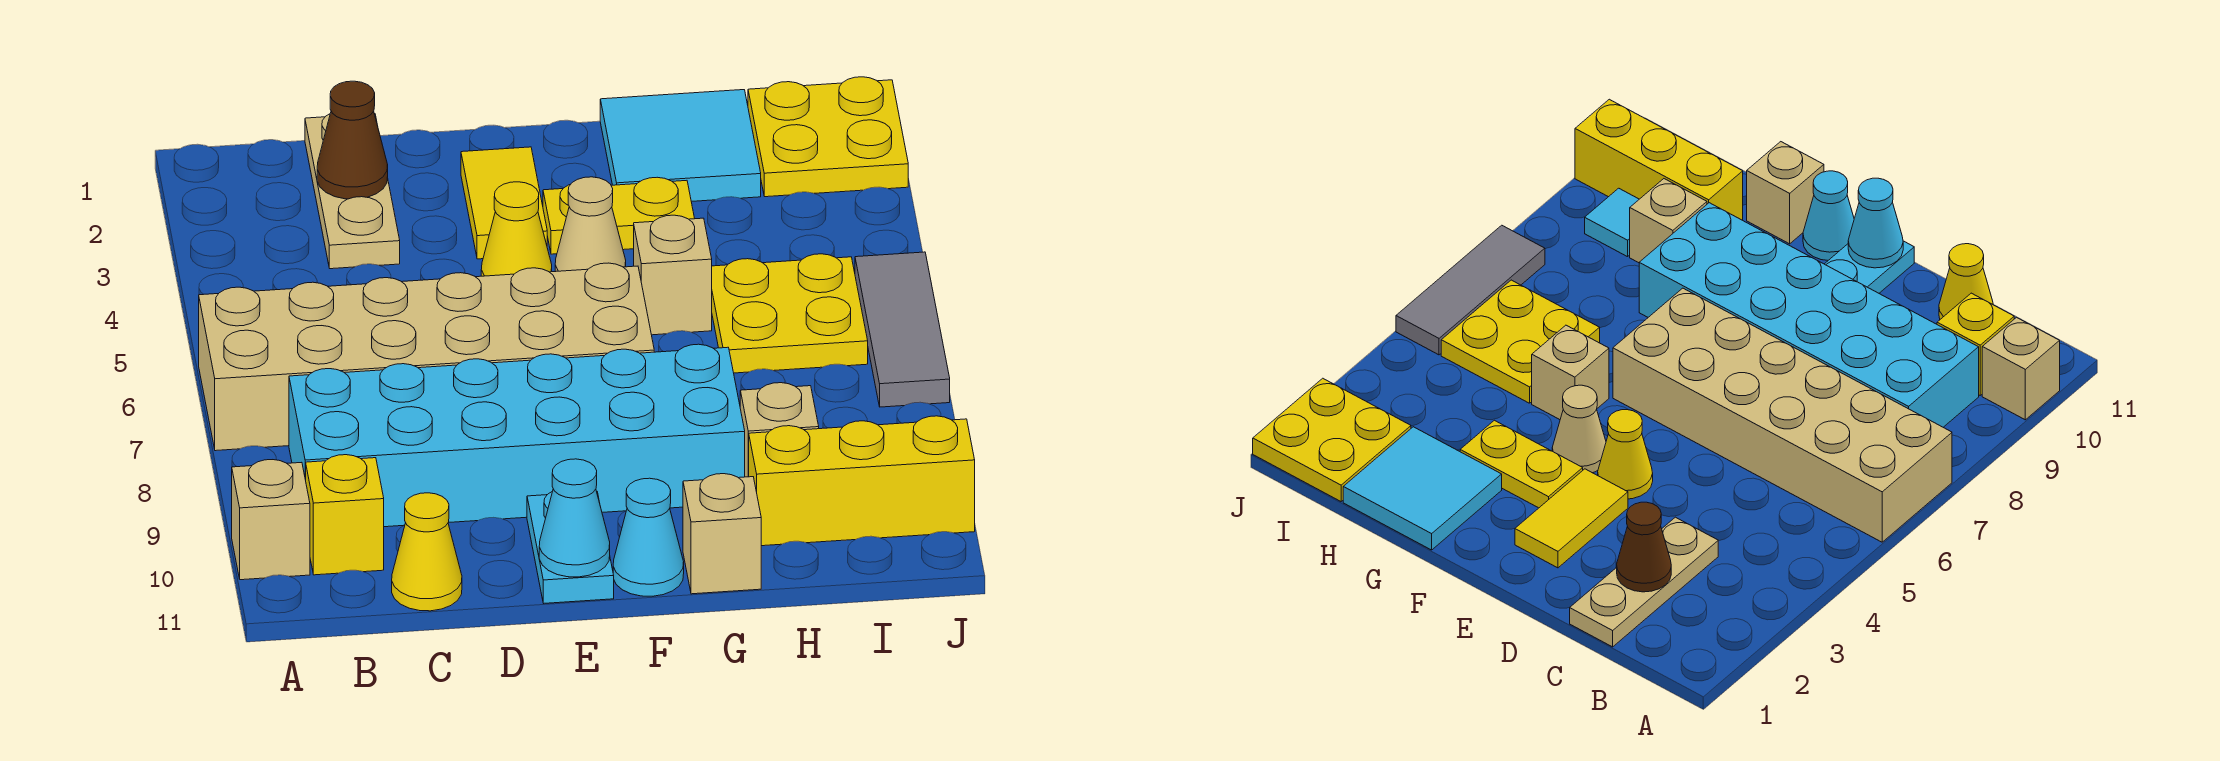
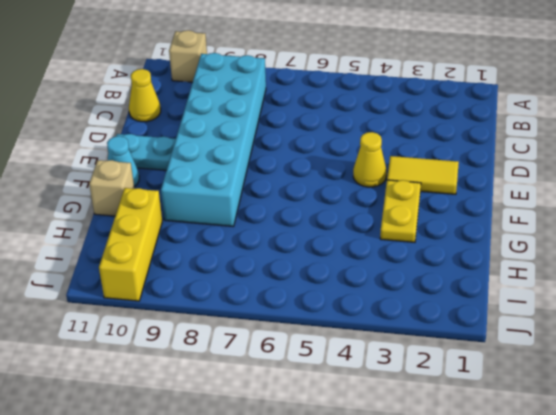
none -> tan brick A6:F7 level 1
none -> yellow brick B10 level 1
none -> tan plate C1:C3 level 1

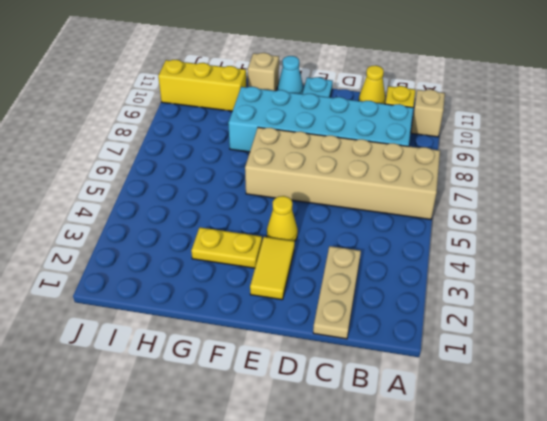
none -> tan cone F4 level 1
none -> cyan tile G1:H2 level 1
none -> tan brick G5 level 1

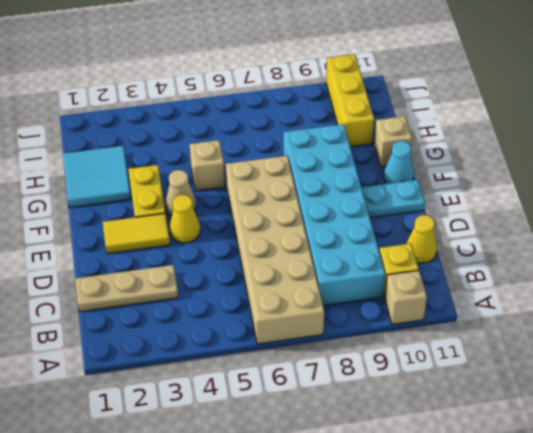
none -> yellow plate H5:I6 level 1
none -> tan brick H9 level 1
none -> yellow plate I1:J2 level 1

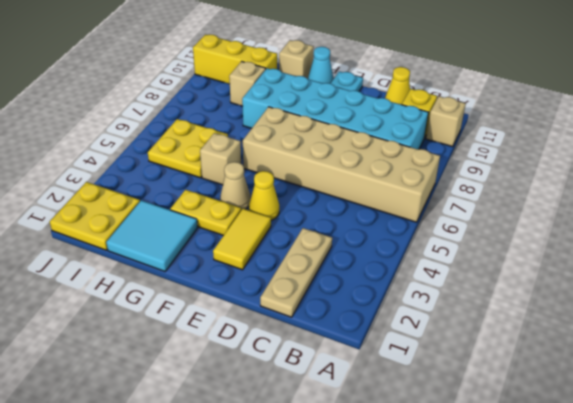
none -> cyan tile I9 level 1
none -> grey tile J5:J7 level 1
none -> brown cone C2 level 2

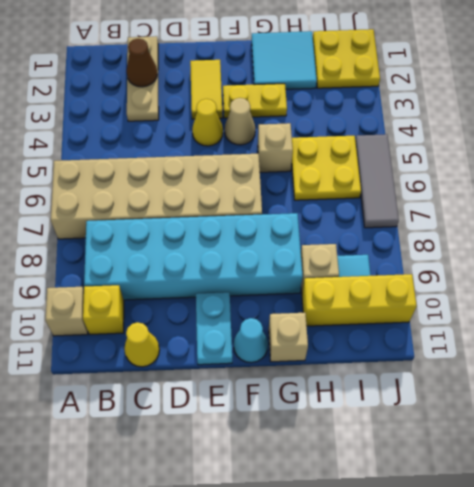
none -> cyan cone E11 level 2

